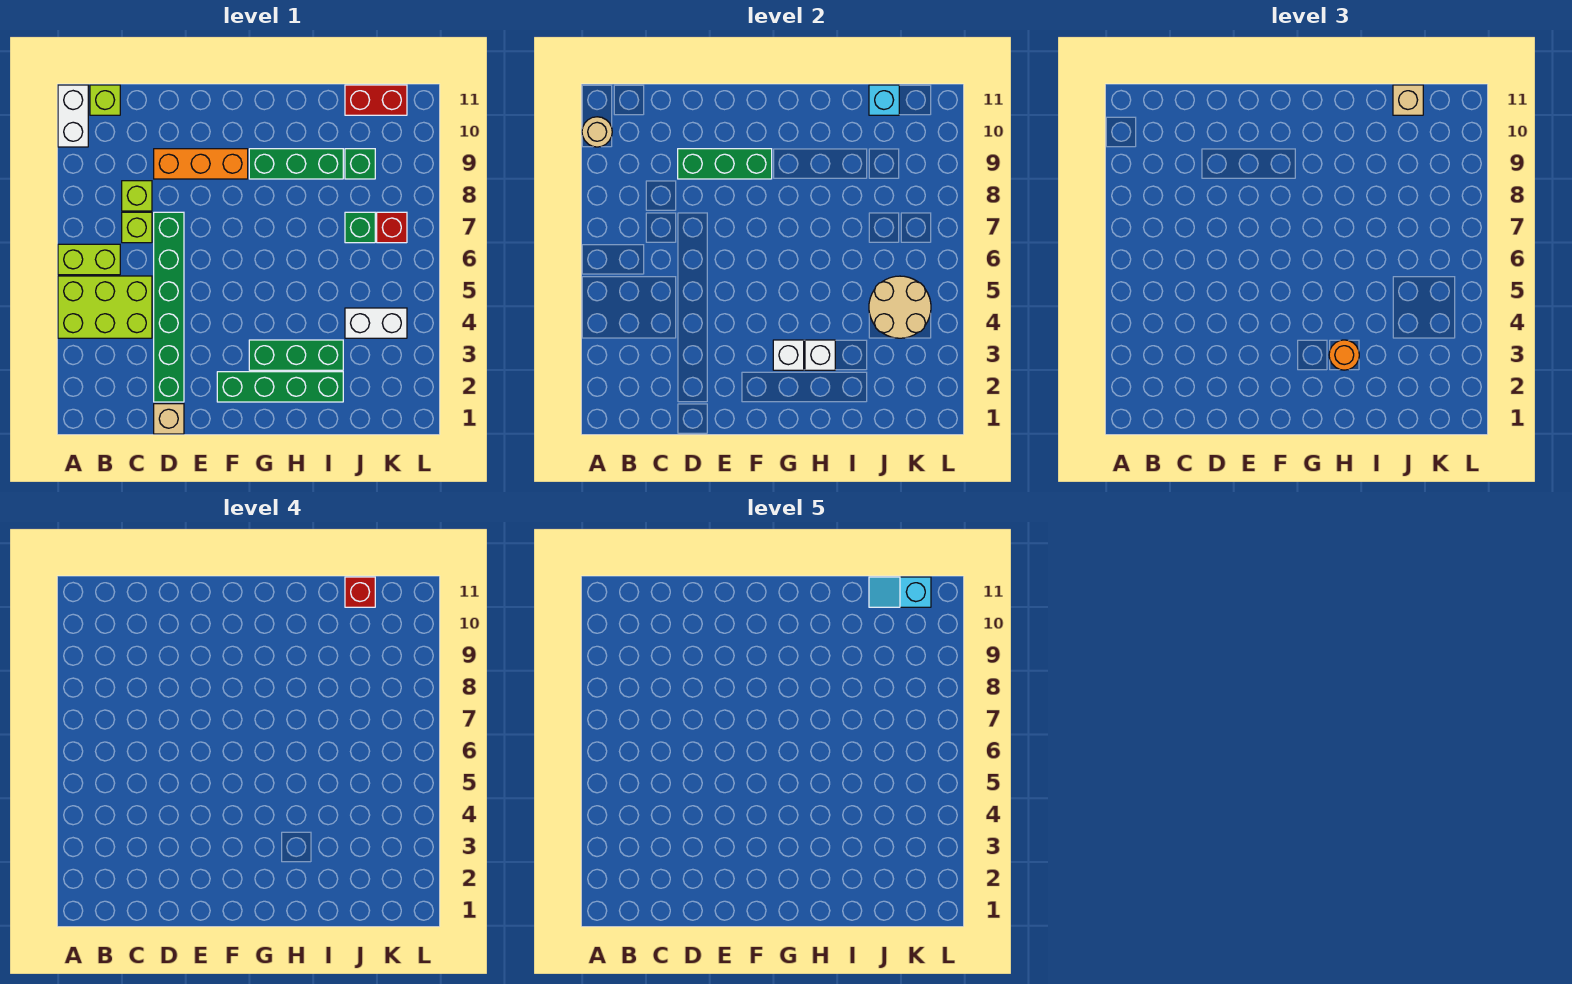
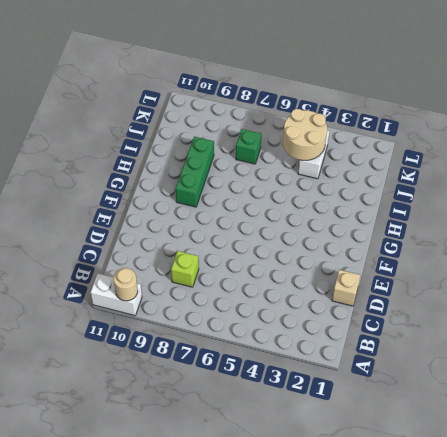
none -> lime brick A4:C5 level 1
none -> lime brick A6:B6 level 1
none -> lime brick B11 level 1

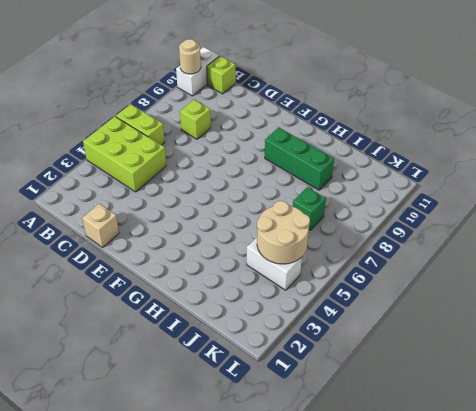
none -> lime brick C7 level 1
none -> green brick D2:D7 level 1
none -> orange brick D9:F9 level 1

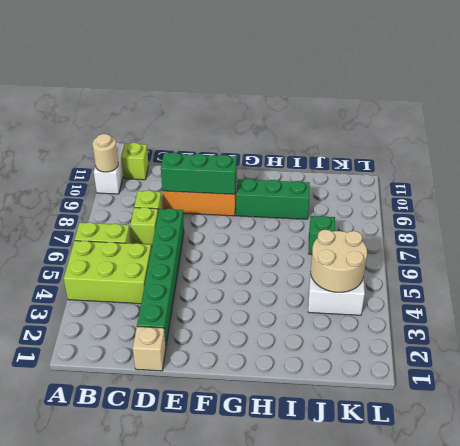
none -> green brick F2:I2 level 1
none -> green brick G3:I3 level 1
none -> green brick J9 level 1

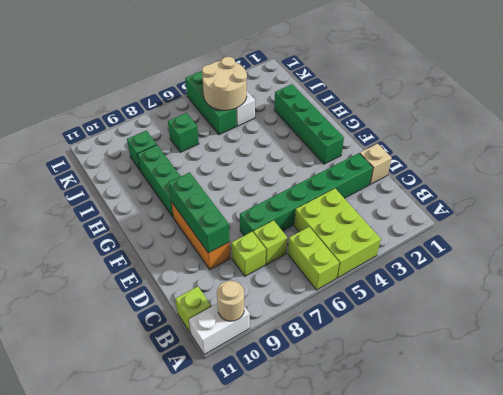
green brick J5:L5 level 1 -> green brick G3:I3 level 1
none -> red brick J11:K11 level 1
none -> red brick K7 level 1
none -> white brick G3 level 2

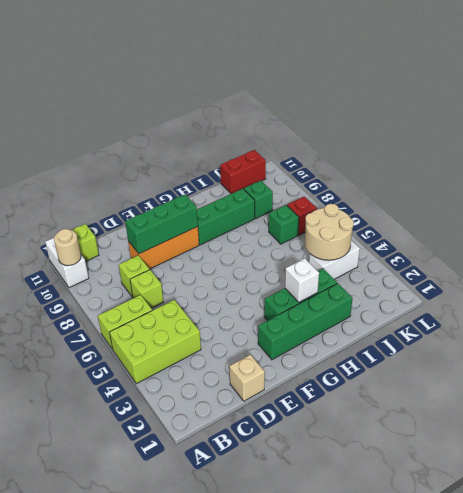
none -> green brick D2:D7 level 1
none -> white brick G3 level 2
none -> cyan brick J11 level 2

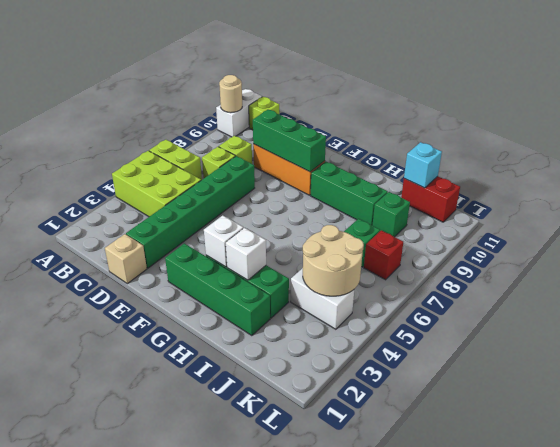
none -> orange round brick H3 level 3
none -> tan brick J11 level 3
none -> red brick J11 level 4

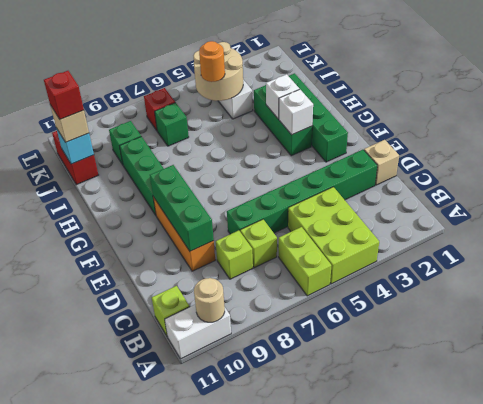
orange round brick J5 level 3 -> orange round brick H3 level 3
none -> cyan slope J11:K11 level 5 top K

